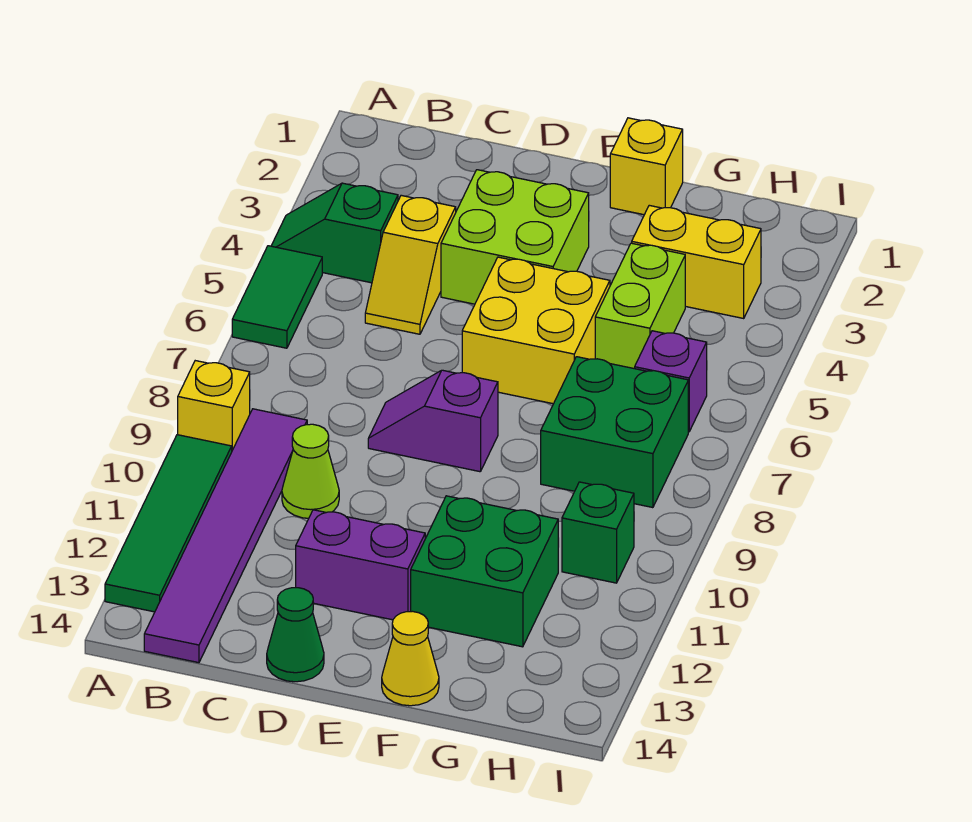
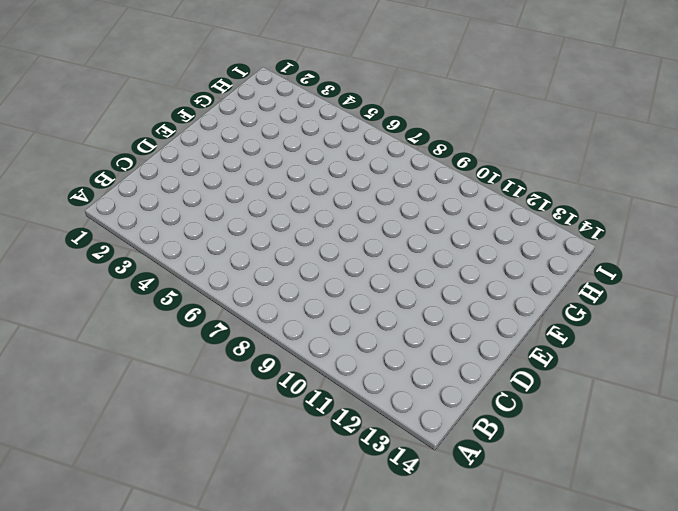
none -> green slope A4:B4 level 1 top B
none -> green tile A5:A6 level 1
none -> yellow brick A9 level 1

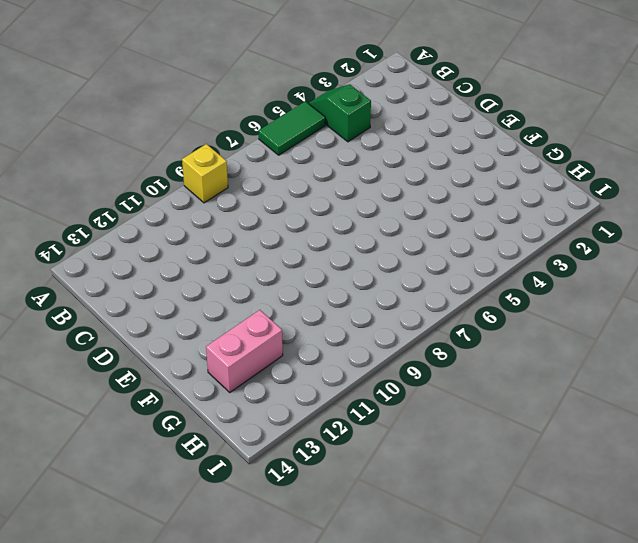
pink brick G12:G13 level 1 -> green brick F11:G12 level 1
none -> green tile A10:A13 level 1
none -> purple tile B9:B14 level 1
none -> yellow slope C4:C5 level 1 top 4

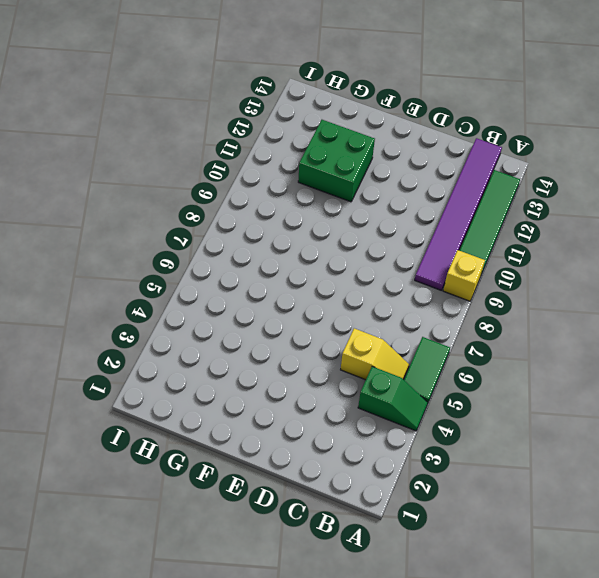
yellow slope B5:C5 level 1 top C -> yellow slope C4:C5 level 1 top 4
none -> lime cone C10 level 1
none -> lime brick D3:E4 level 1
none -> purple slope D8:E8 level 1 top E

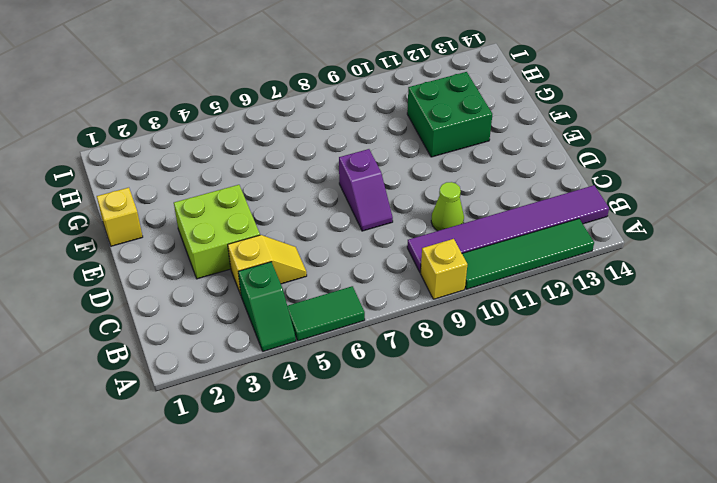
none -> purple brick D12:E12 level 1
none -> green cone D14 level 1
none -> yellow brick E5:F6 level 1

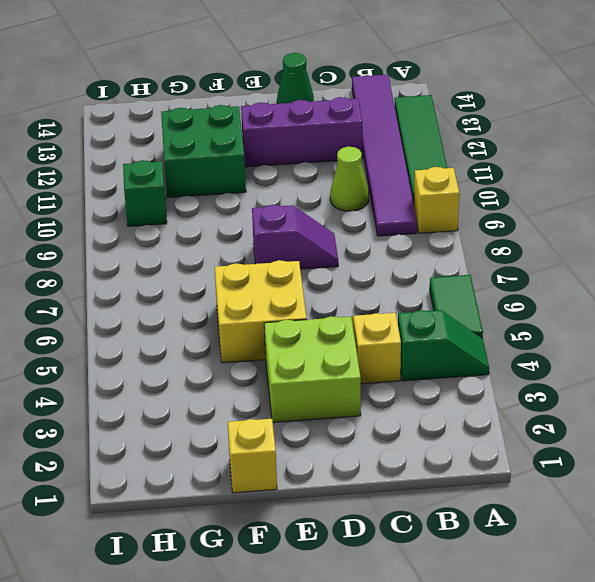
purple brick C12:E12 level 1 -> purple brick D12:E12 level 1
none -> yellow cone F14 level 1
none -> yellow brick G3:H3 level 1
none -> lime brick G4:G5 level 1

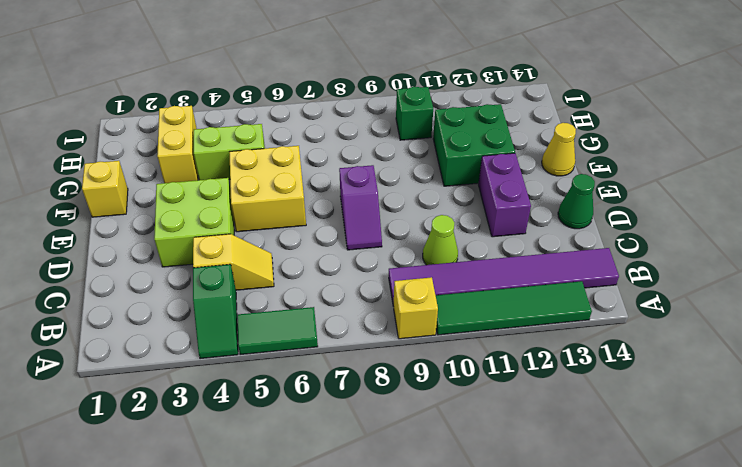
none -> green brick G7:H8 level 1
none -> purple brick H6 level 1

